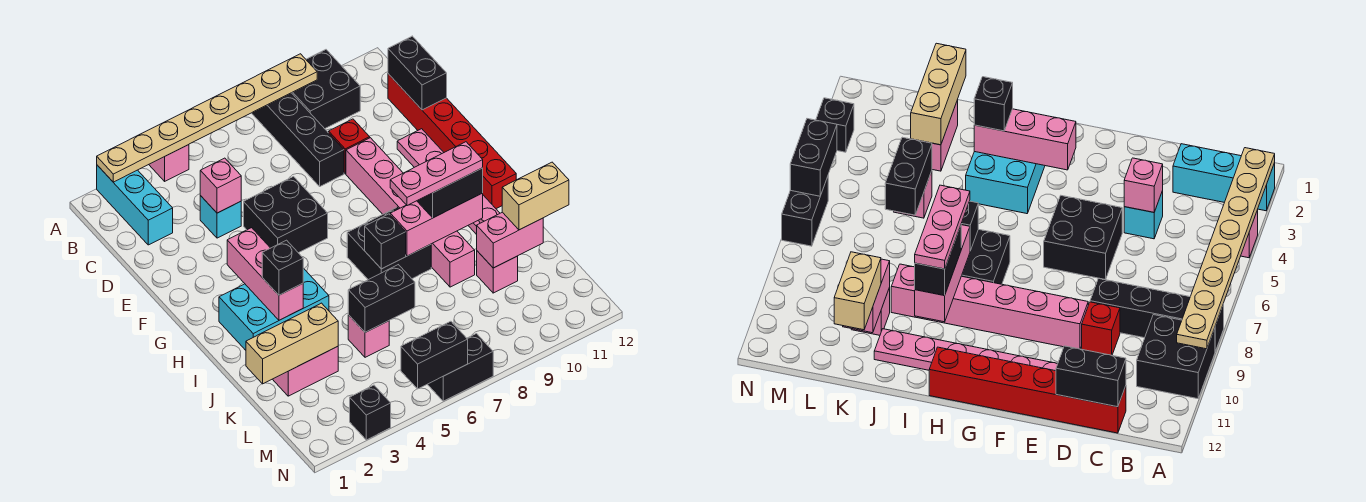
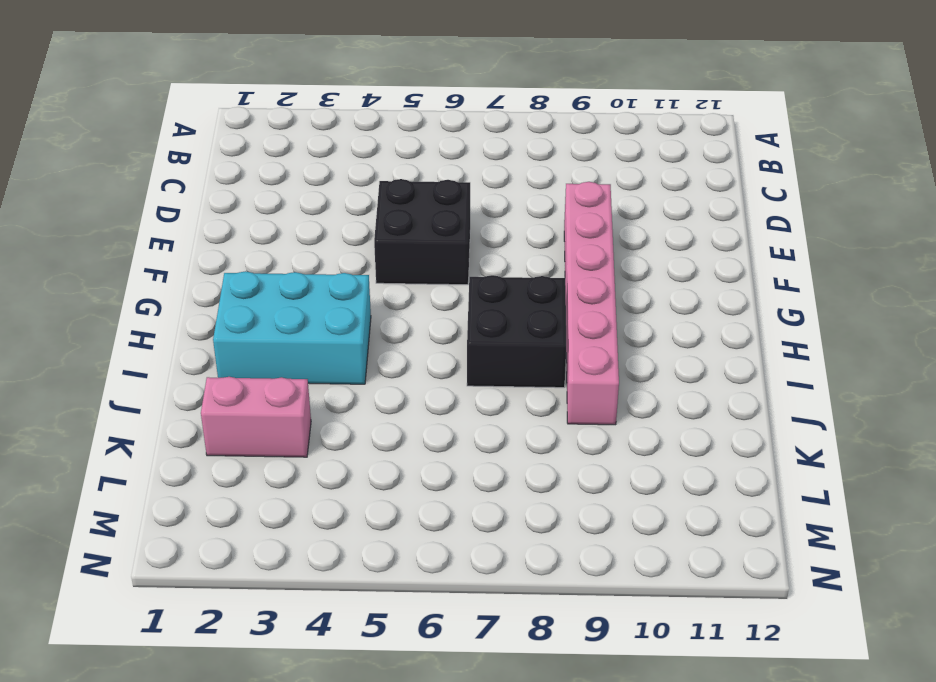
none -> cyan brick A2:C2 level 1
none -> pink brick A4 level 1
none -> black brick A8:D8 level 1
none -> black brick A9:B10 level 1

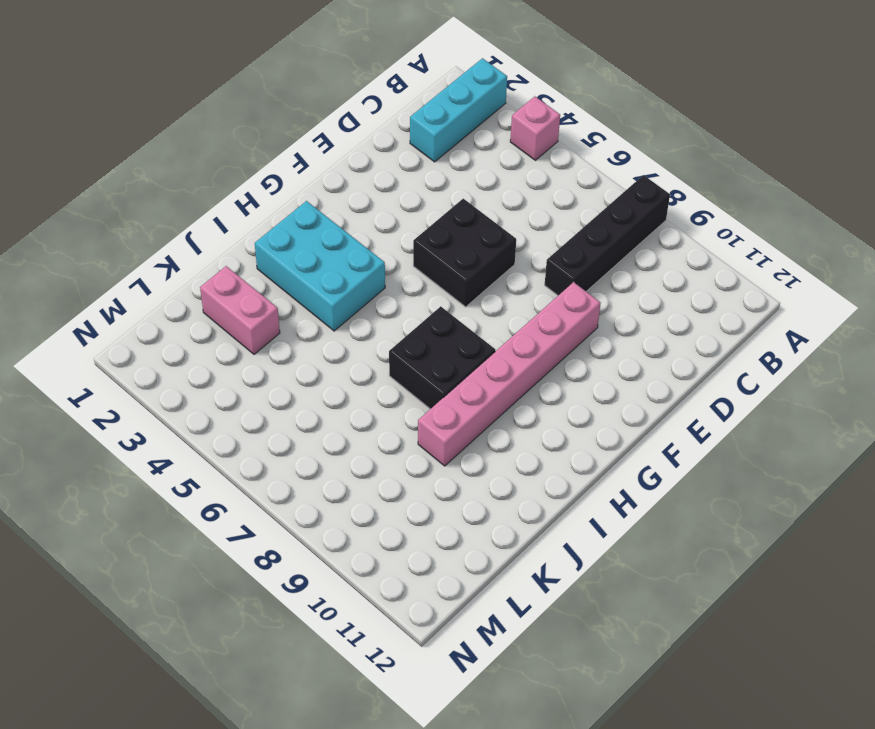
none -> black brick A9:B10 level 1
none -> red brick C12:H12 level 1
none -> cyan brick D4 level 1
none -> red brick D9 level 1

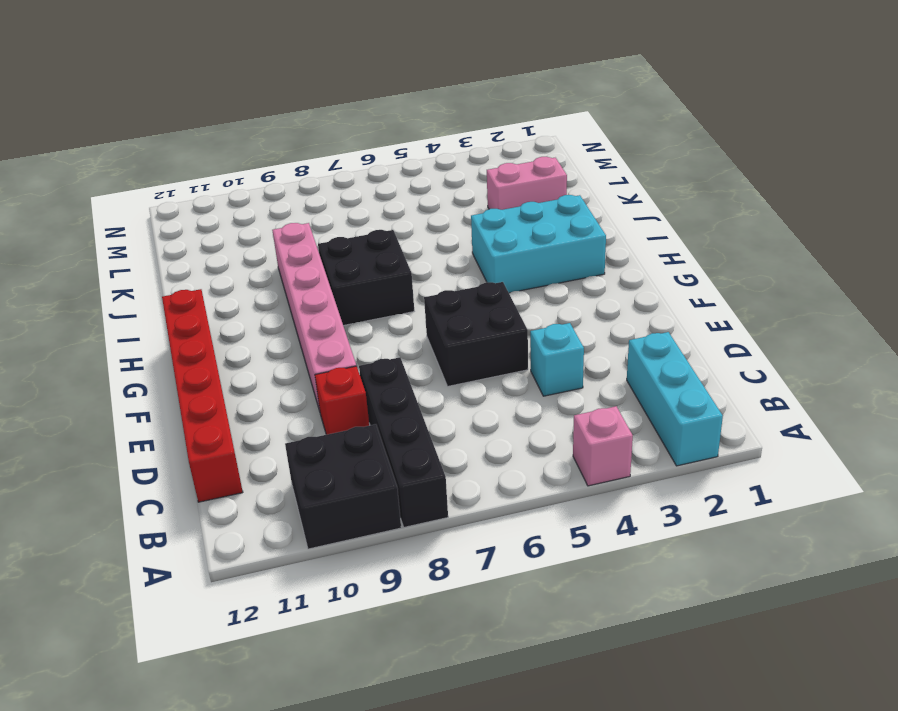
none -> pink plate E11:J11 level 1
none -> pink brick K5 level 1
none -> pink brick K10 level 1
none -> black brick N3 level 1

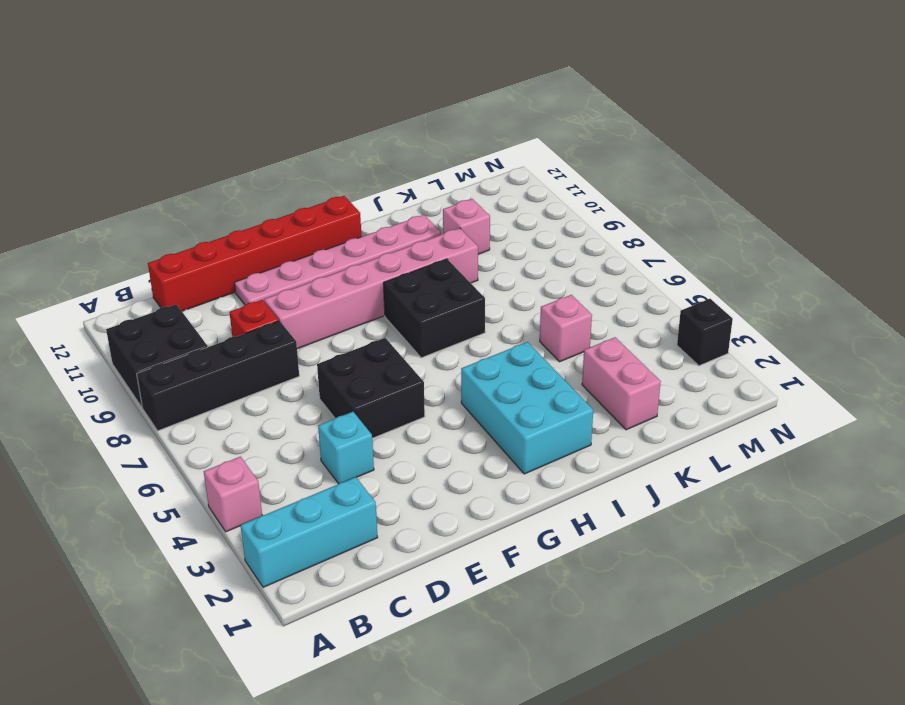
none -> black brick N6:N7 level 1
none -> tan plate A2:A9 level 2
none -> black brick C12:D12 level 2
none -> pink brick D4 level 2

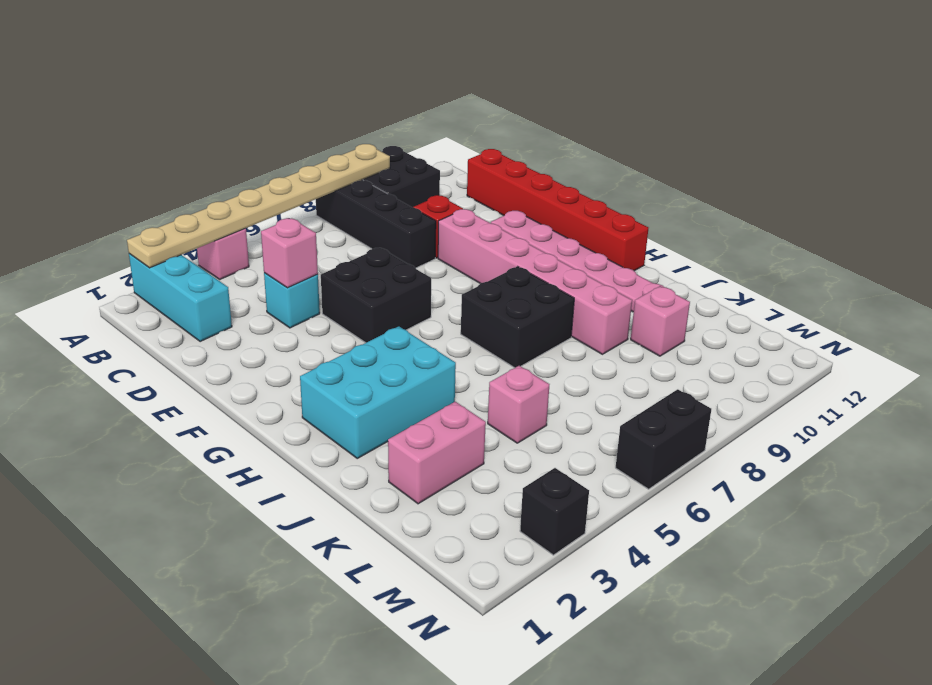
none -> black brick C12:D12 level 2
none -> pink brick G3:I3 level 2
none -> black brick I7 level 2
none -> pink brick I8:I10 level 2

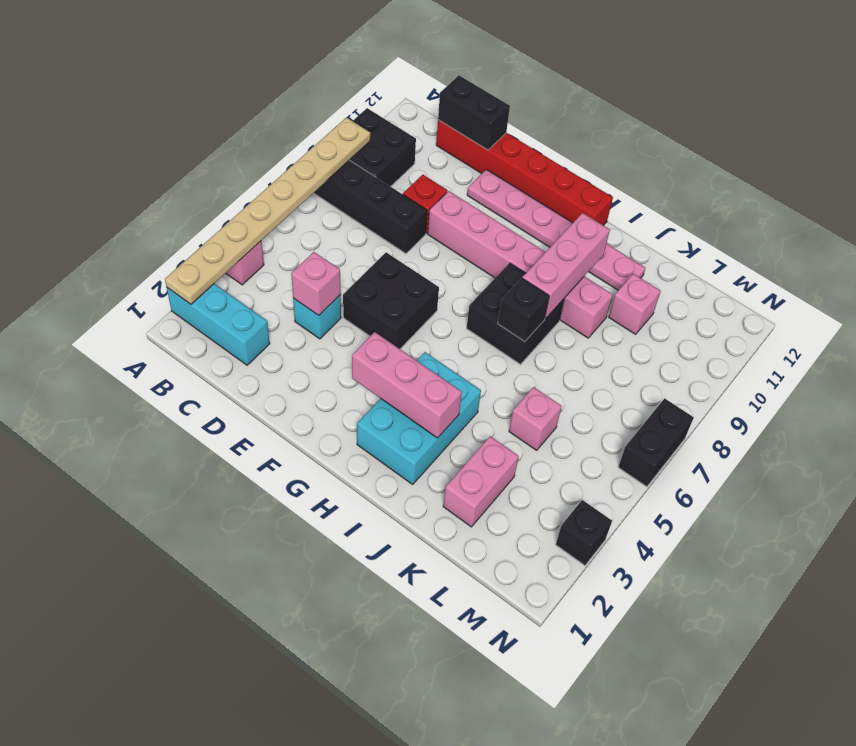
none -> tan brick K1:K3 level 2
none -> black brick K5:K6 level 2
none -> pink brick K10:K11 level 2
none -> black brick N5:N6 level 2

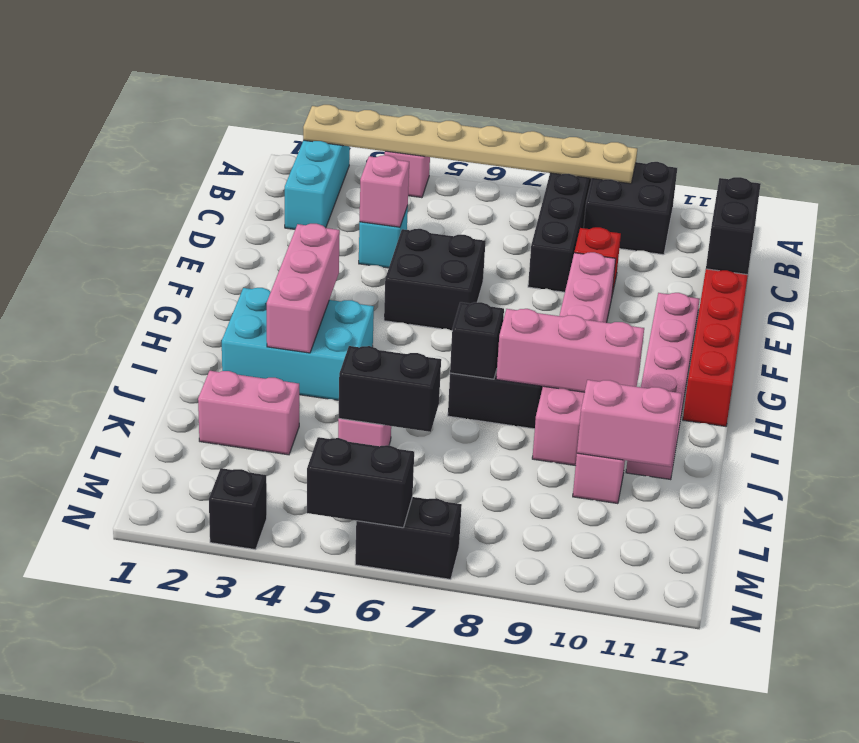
none -> tan brick K1:K3 level 2
none -> black brick I3 level 3
none -> black brick I9:I10 level 3
none -> tan brick K11:K12 level 3

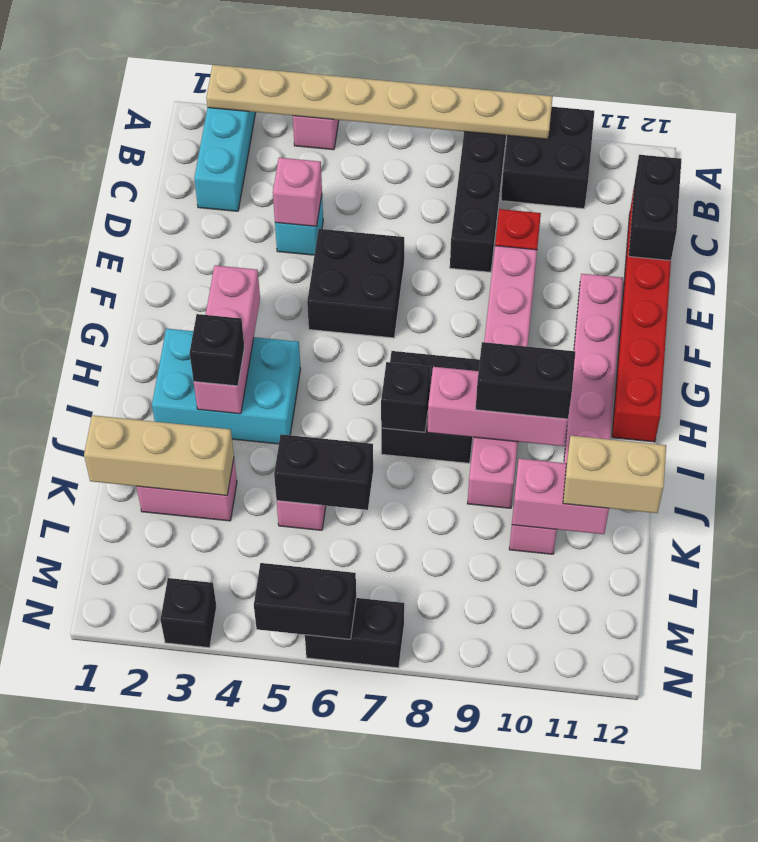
none -> pink plate I8:I10 level 4

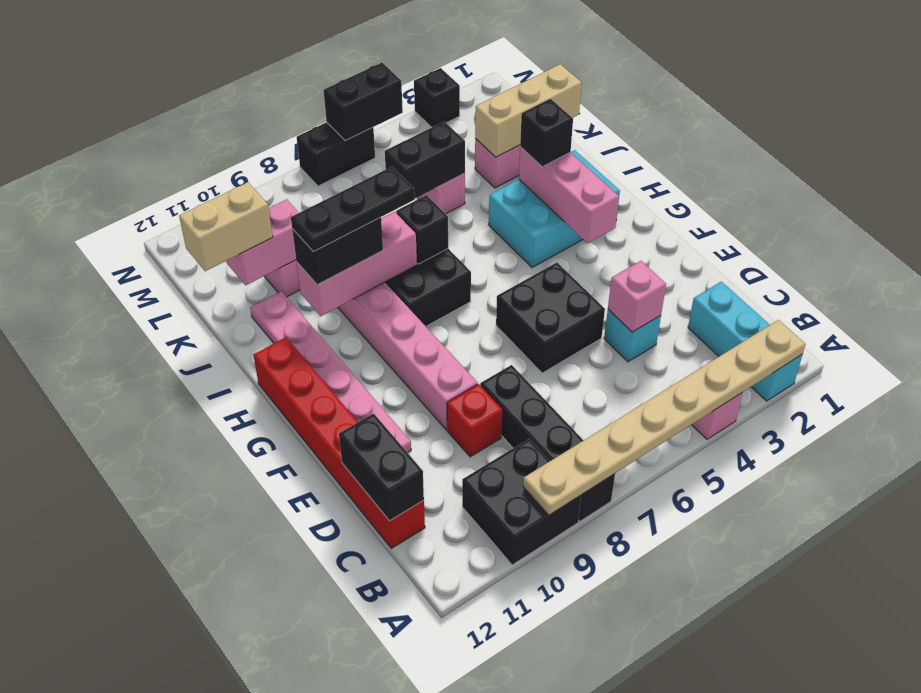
black plate I8:I10 level 4 -> pink plate I8:I10 level 4

